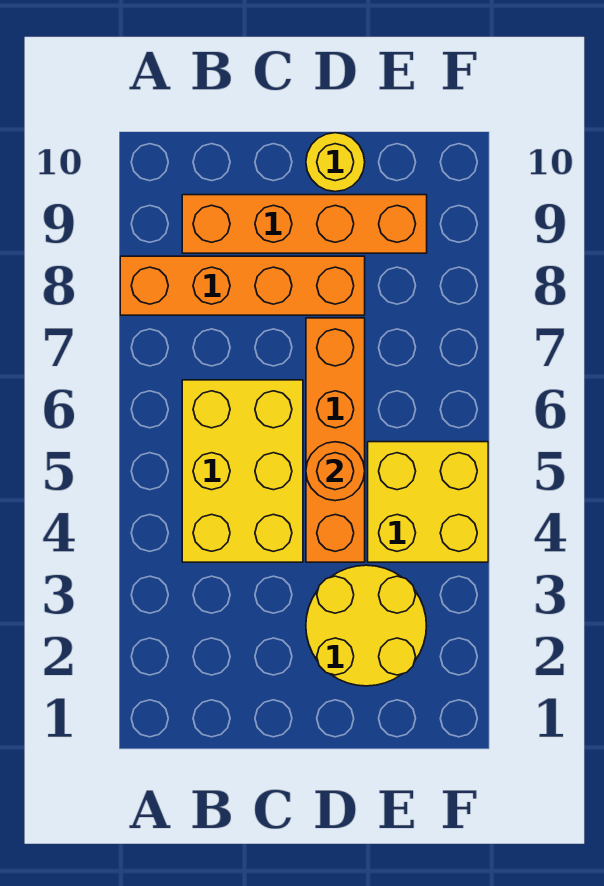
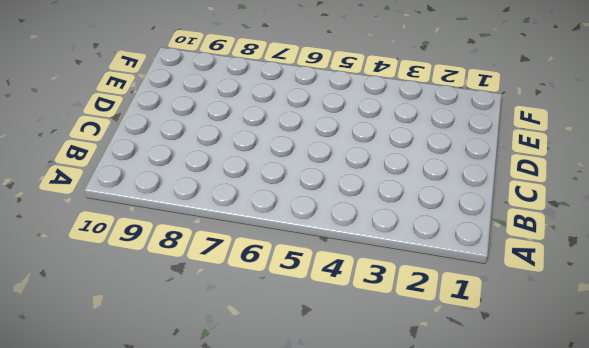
none -> orange brick A8:D8 level 1
none -> yellow brick B4:C6 level 1

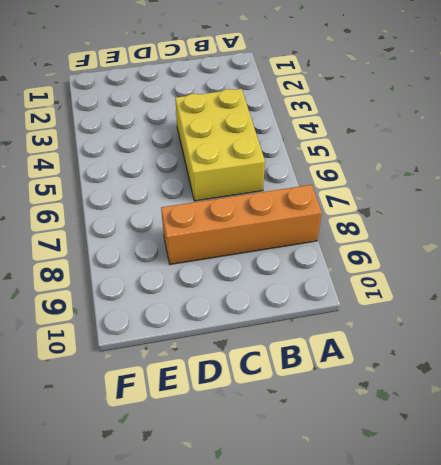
none -> orange brick B9:E9 level 1
none -> yellow round brick D2:E3 level 1

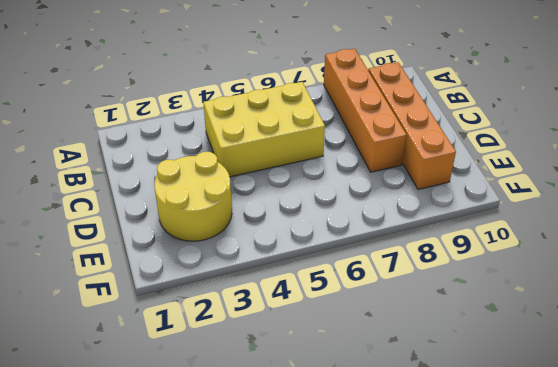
none -> orange brick D4:D7 level 1
none -> yellow round brick D10 level 1

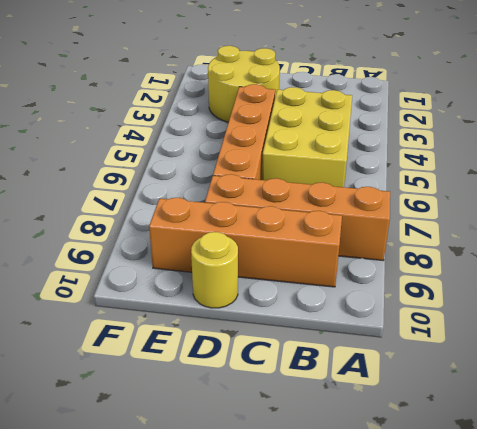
none -> yellow brick E4:F5 level 1
none -> orange round brick D5 level 2

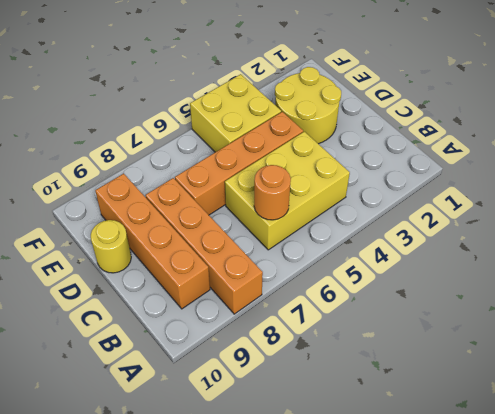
orange round brick B6 level 2 -> orange round brick D5 level 2

